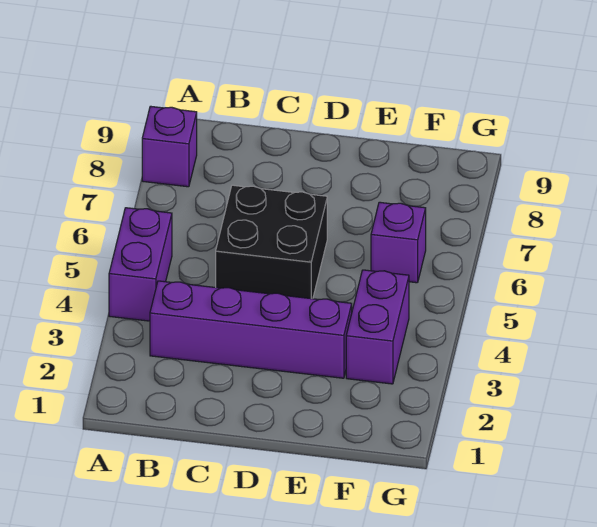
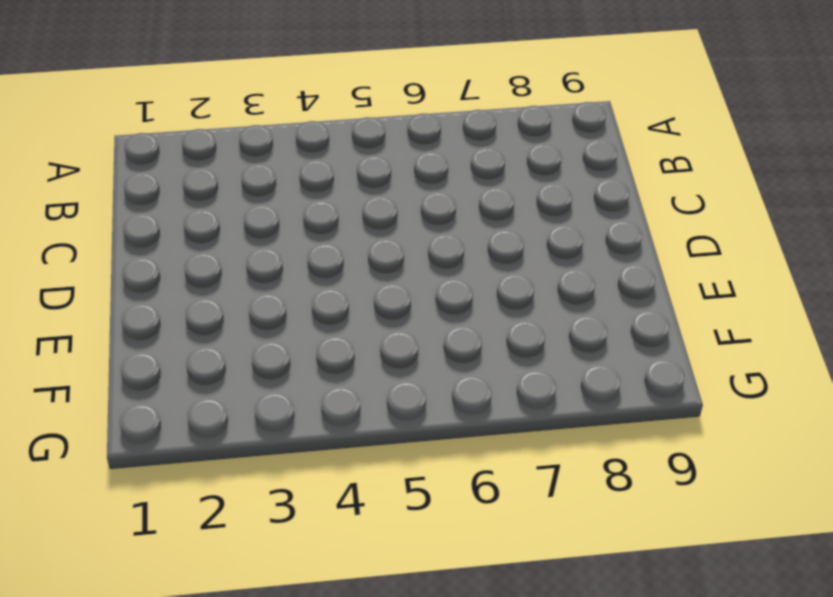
none -> purple brick A4:A5 level 1
none -> purple brick A8 level 1

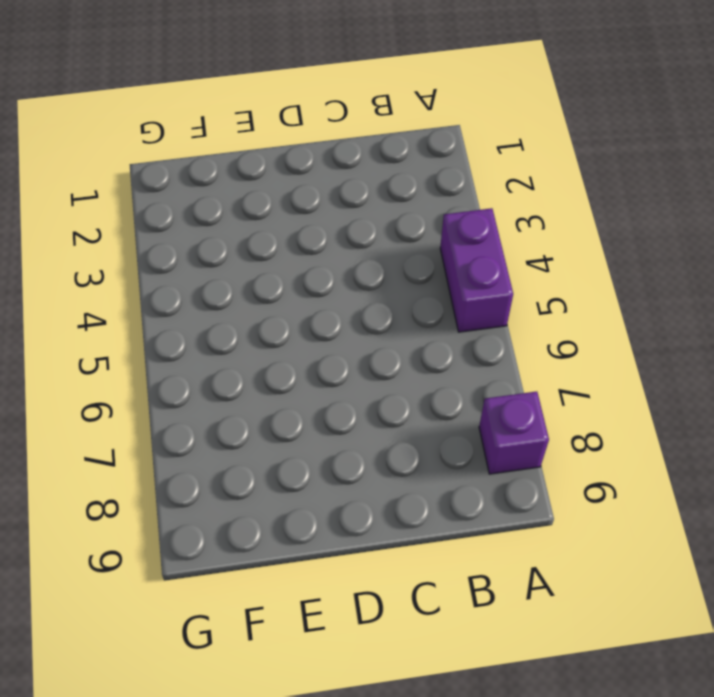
none -> purple brick B3:E3 level 1
none -> black brick C5:D6 level 1

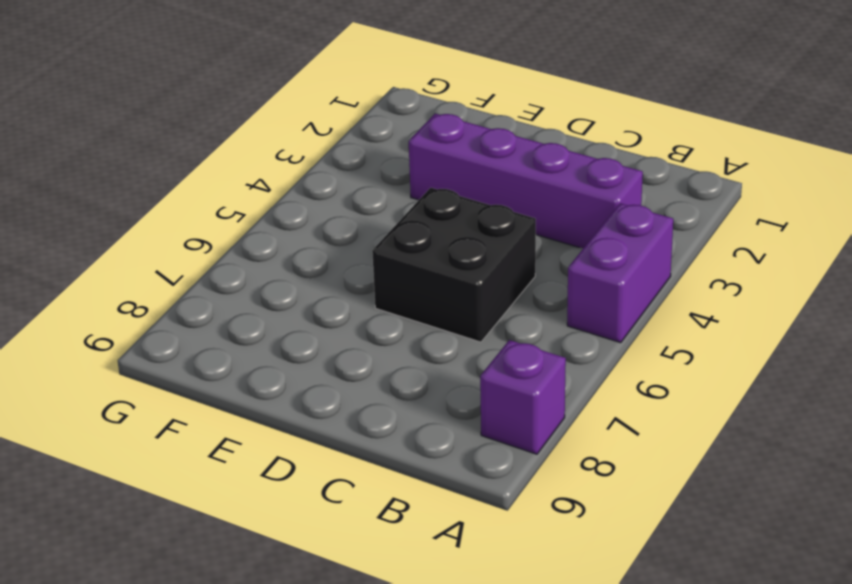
none -> purple brick F3:F4 level 1
none -> purple brick F6 level 1

